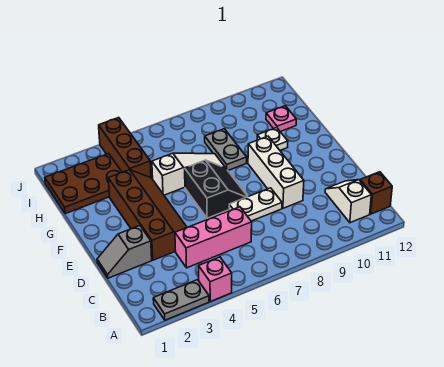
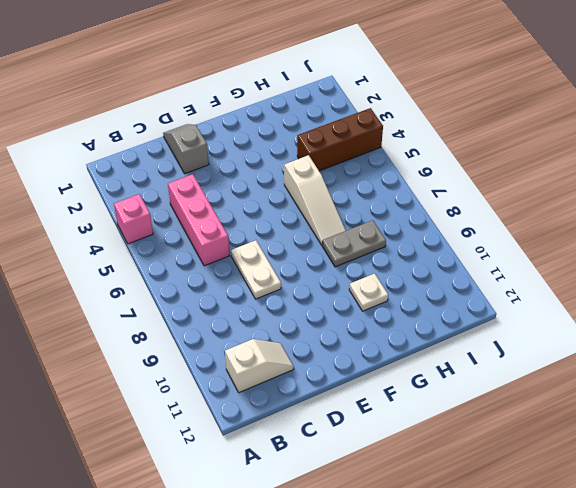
none -> grey plate A2:A3 level 1
none -> brown brick B12 level 1
none -> brown slope D3:G4 level 1 top 3

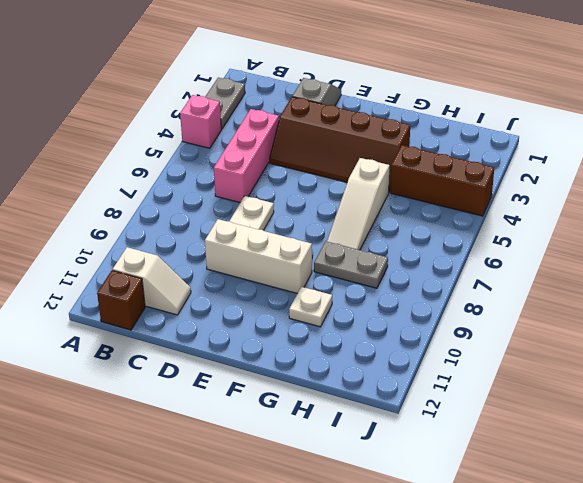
none -> black slope E6:F7 level 1 top 6
none -> brown plate H1:I3 level 1
none -> pink plate H11 level 1

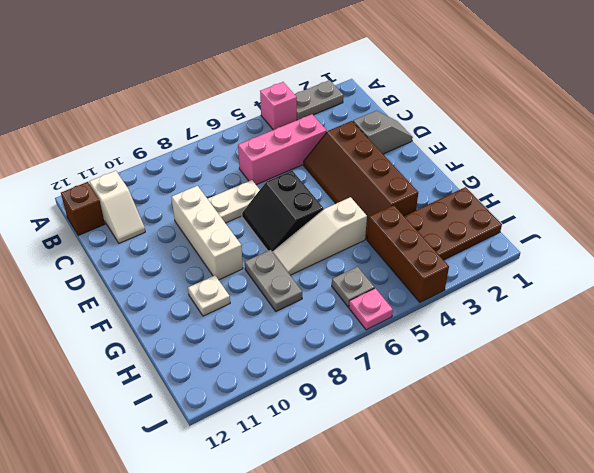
grey plate I6 level 1 -> none
pink plate J6 level 1 -> pink plate H11 level 1

